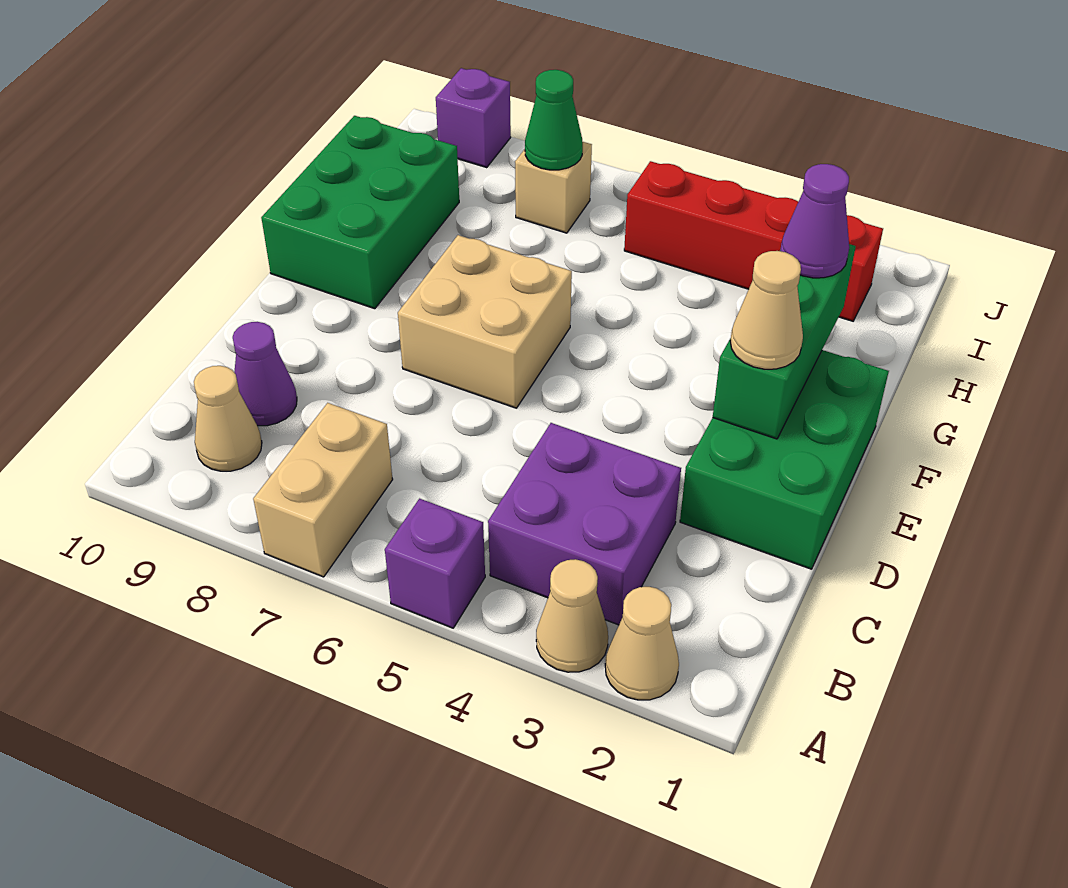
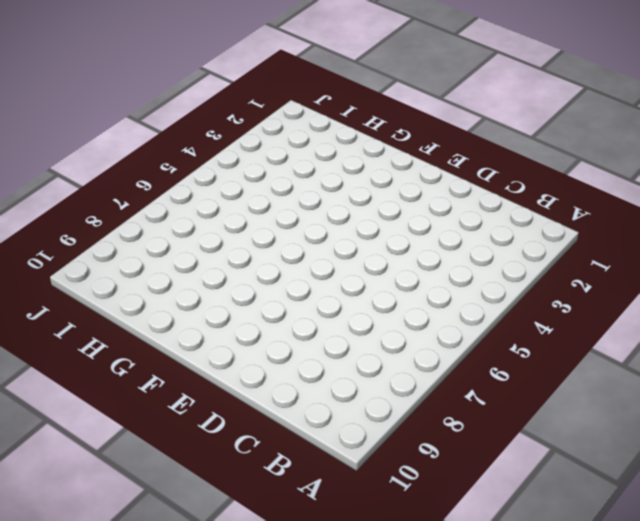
none -> tan cone A2 level 1
none -> tan cone A3 level 1
none -> purple brick A5 level 1

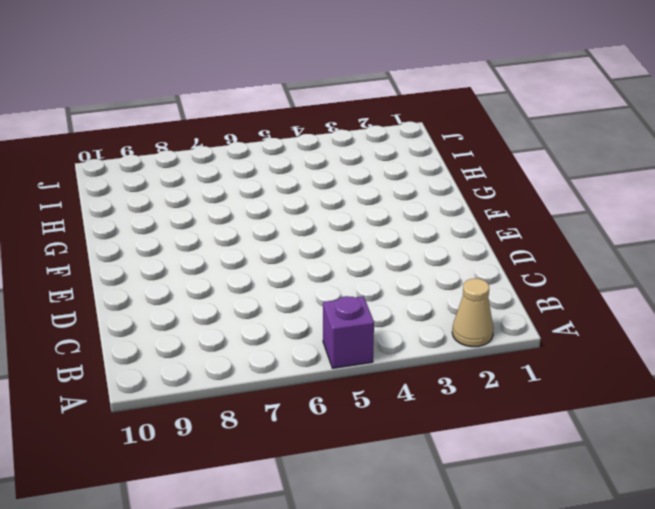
none -> tan cone A3 level 1
none -> tan brick A7:B7 level 1
none -> purple brick B3:C4 level 1

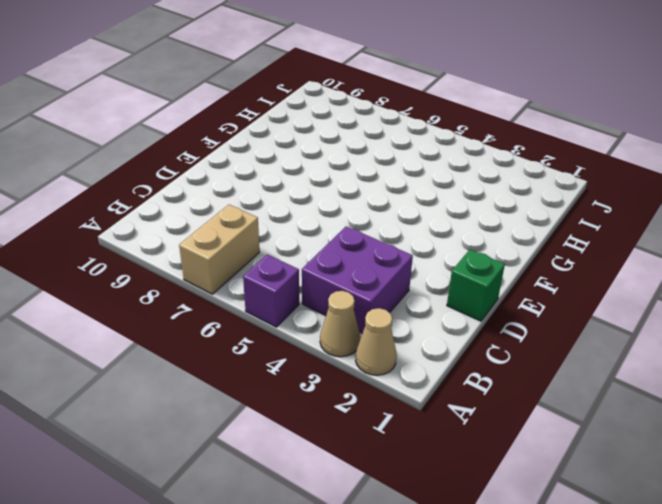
green brick D1 level 1 -> green brick D1:F2 level 1
none -> tan cone B9 level 1
none -> purple cone C9 level 1
none -> tan brick E6:F7 level 1

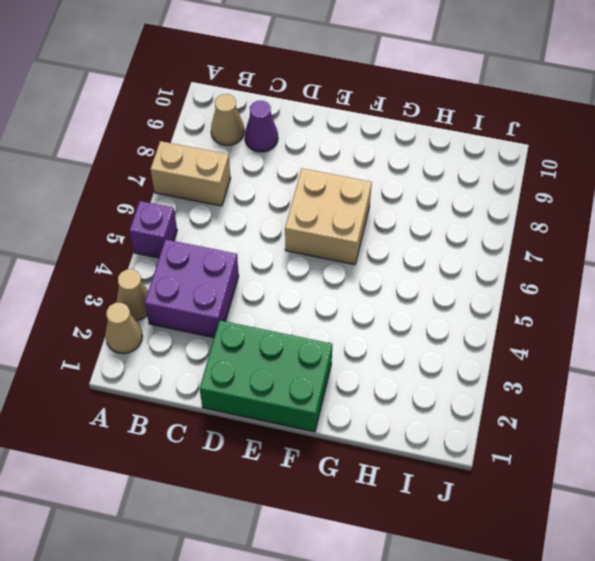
none -> green brick F9:H10 level 1
none -> red brick I2:I5 level 1
none -> tan brick I7 level 1

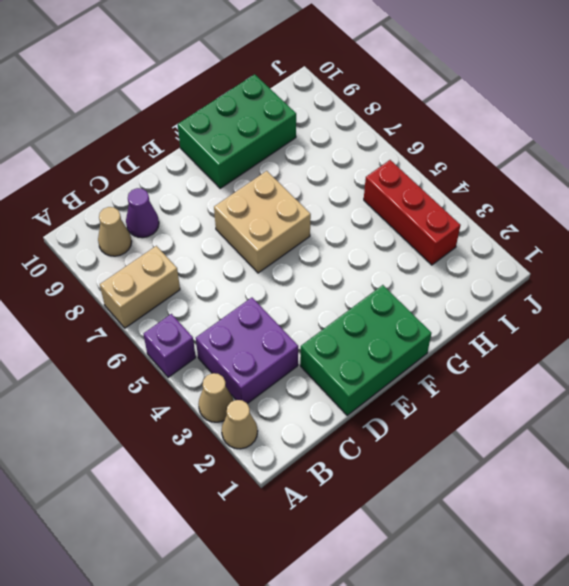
red brick I3:I5 level 1 -> red brick I2:I5 level 1
none -> tan brick I7 level 1
none -> purple brick J9 level 1
none -> green brick E2:G2 level 2

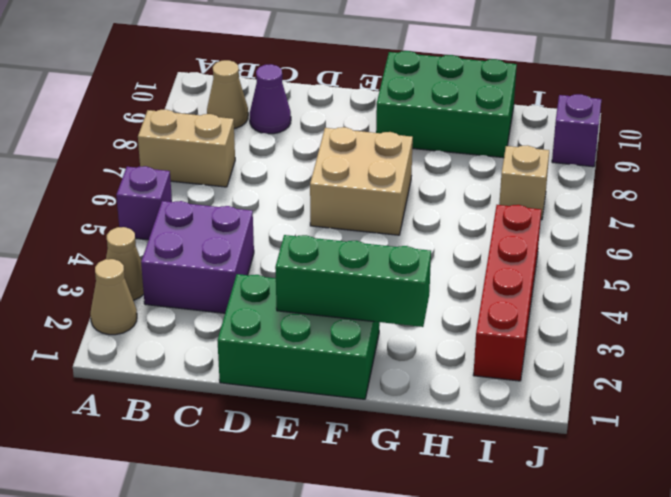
none -> green cone I7 level 2
none -> tan cone E2 level 3
none -> purple cone G2 level 3

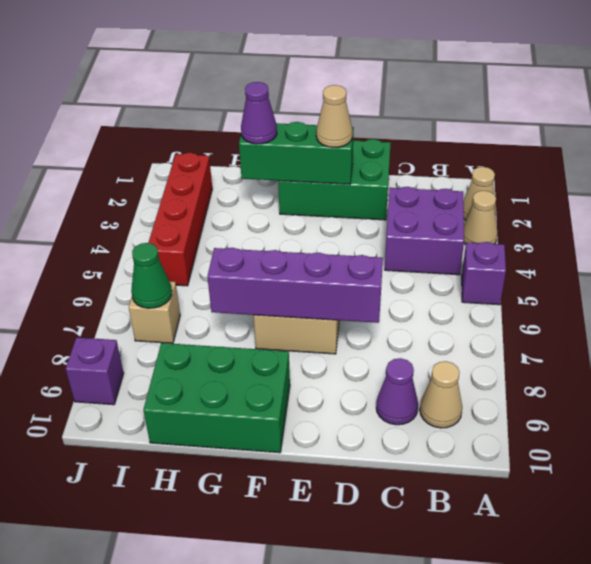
purple brick D7:G7 level 2 -> none
none -> tan brick A7:B7 level 1

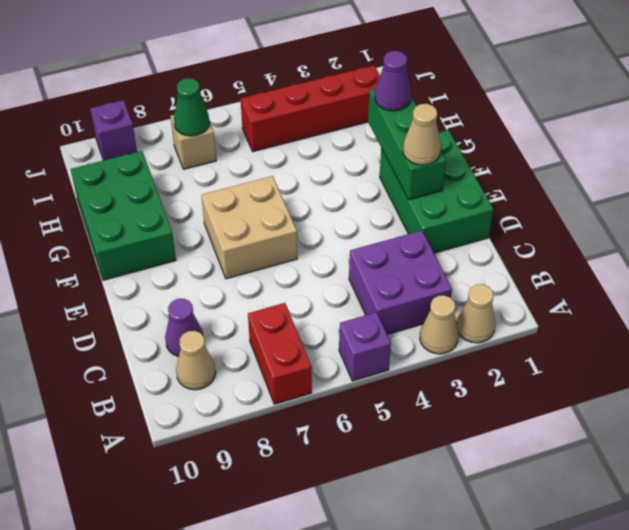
red brick A7:B7 level 1 -> tan brick A7:B7 level 1

